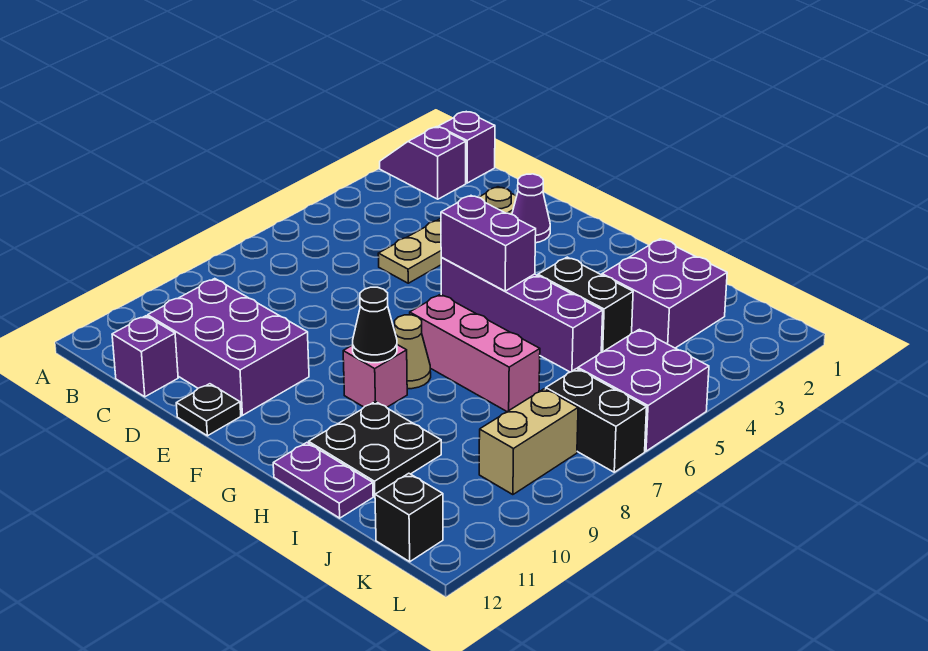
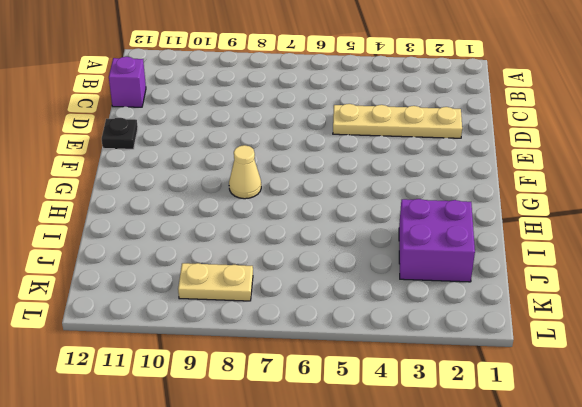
tan plate K8:K9 level 1 -> tan brick K8:K9 level 1
none -> purple slope A2:B2 level 1 top B
none -> purple brick B1 level 1
none -> purple brick C10:E11 level 1

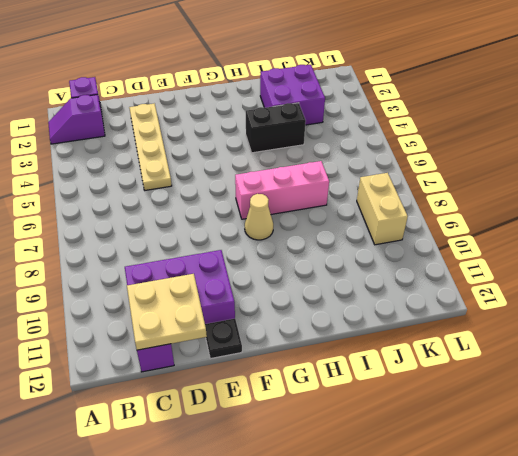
tan plate C11:D12 level 2 -> none
none -> purple cone E2 level 1
none -> purple brick F5:I5 level 1
none -> pink brick G9 level 1

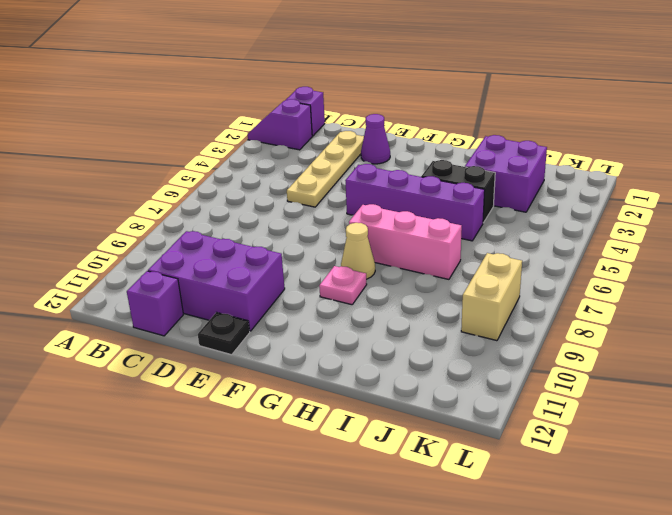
pink plate G9 level 1 -> pink brick G9 level 1
none -> black plate H10:I11 level 1
none -> purple plate H12:I12 level 1
none -> purple brick K5:L6 level 1

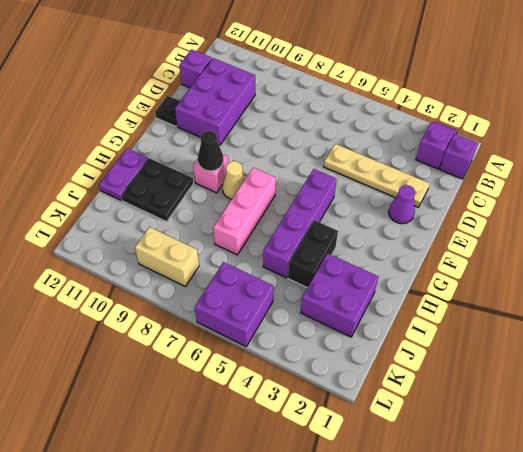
none -> black brick K7:L7 level 1
none -> black brick K12 level 1
none -> purple brick F5:G5 level 2

